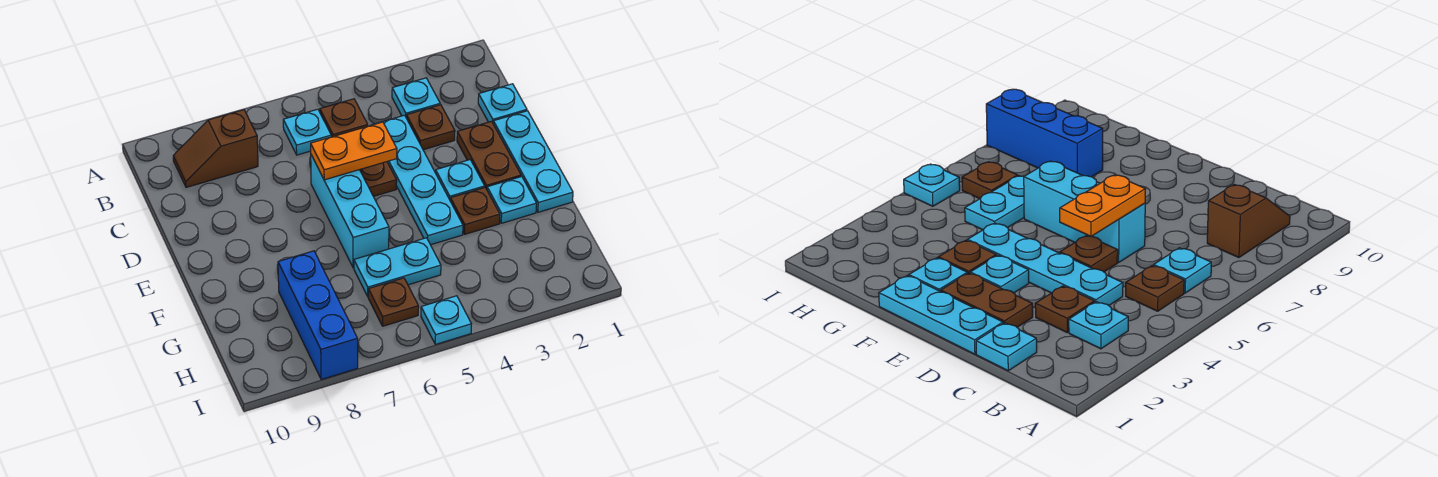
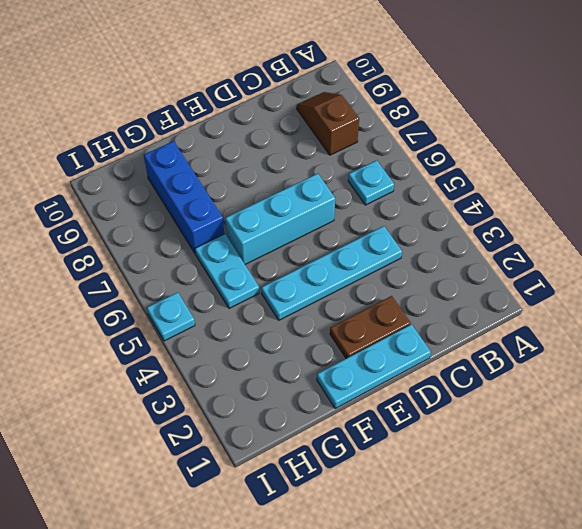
blue brick G7:G9 level 1 -> blue brick G8:I8 level 1
none -> cyan plate B3 level 1
none -> brown plate B5 level 1
none -> cyan plate C1 level 1

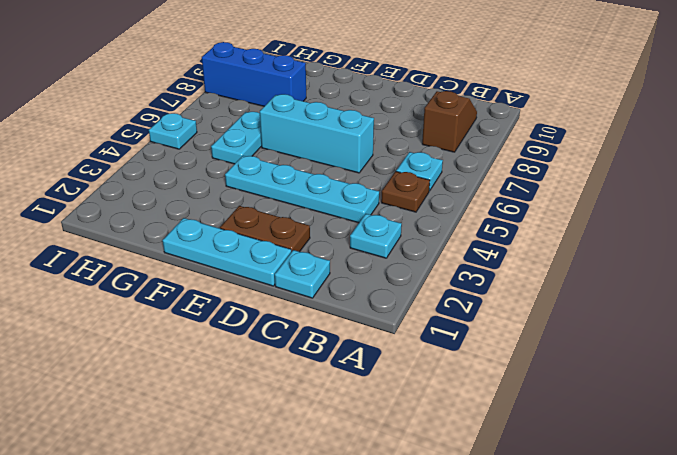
none -> brown plate C3 level 1
none -> brown plate D5 level 1
none -> cyan plate E3 level 1

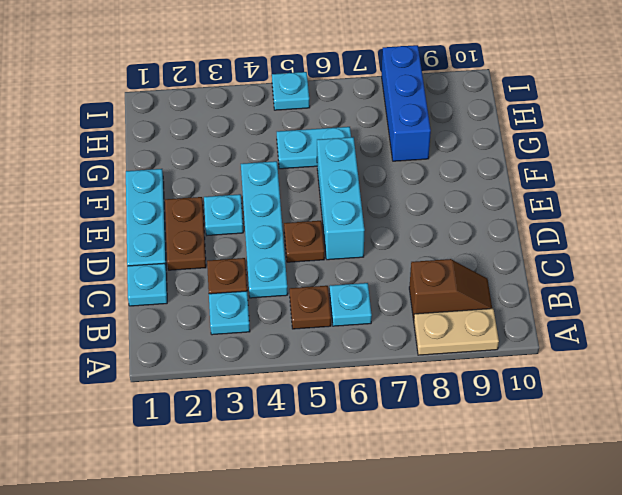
tan plate A8:A9 level 1 -> none
none -> cyan plate F2 level 1
none -> brown plate F3 level 1
none -> brown plate H6 level 1

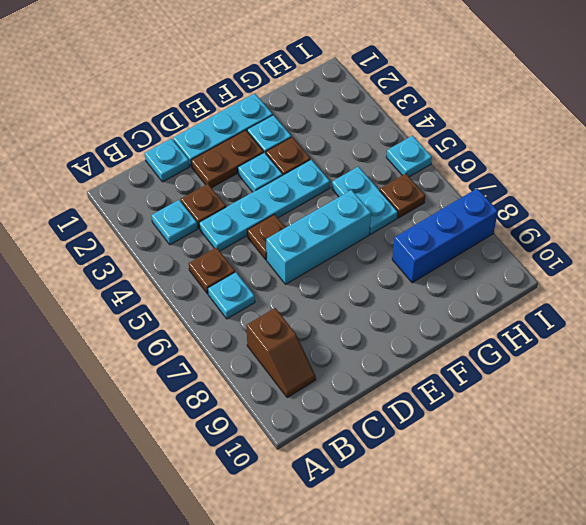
none -> orange plate D5:D6 level 2

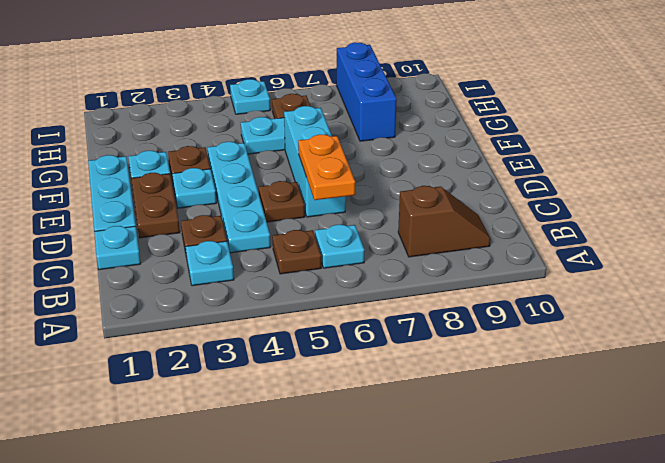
orange plate C6:D6 level 2 -> orange plate D5:D6 level 2

